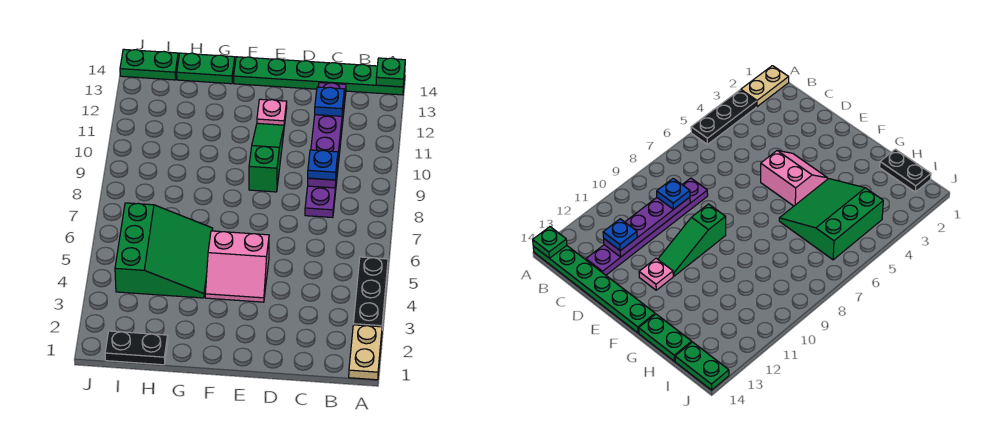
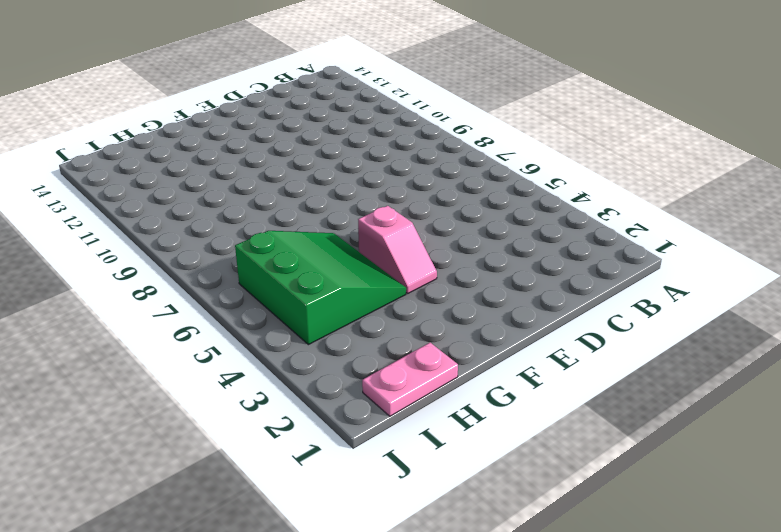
pink slope F4:F5 level 1 top 5 -> pink slope E4:F5 level 1 top 5
pink plate H1:I1 level 1 -> black plate H1:I1 level 1
none -> tan plate A1:A2 level 1
none -> black plate A3:A5 level 1
none -> green plate A14:F14 level 1

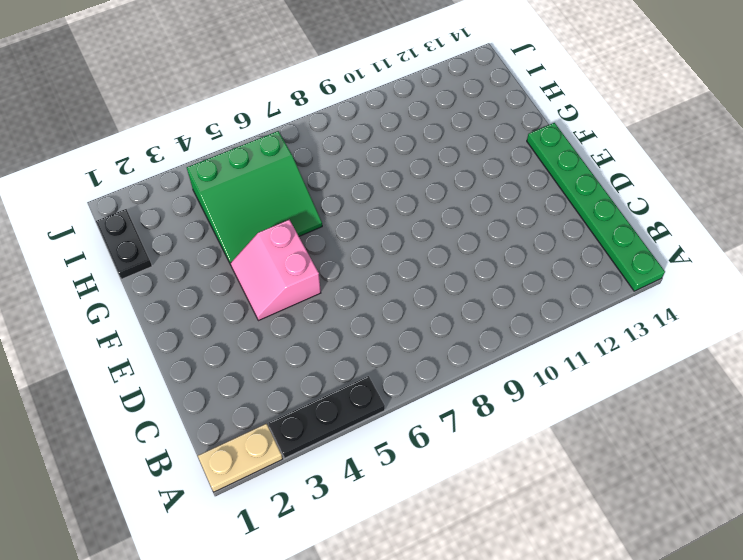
none -> purple plate C8:C13 level 1
none -> green slope E9:E11 level 1 top 9
none -> pink plate E12 level 1

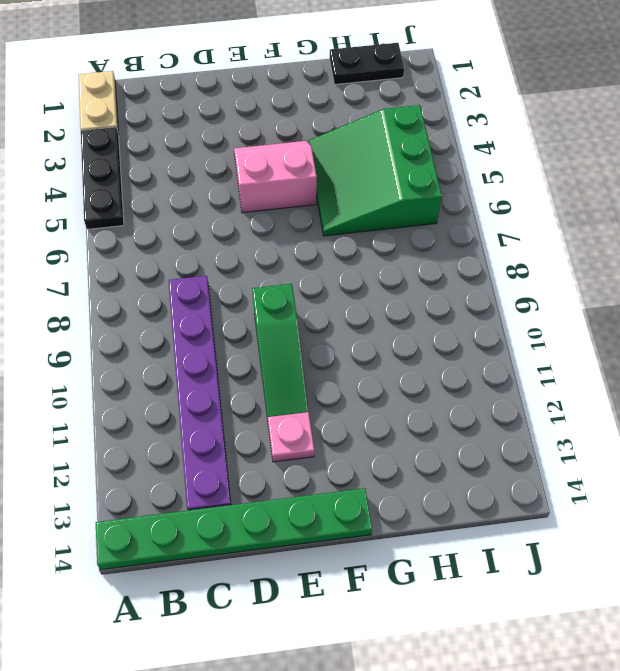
none -> green plate G14:H14 level 1
none -> green plate I14:J14 level 1
none -> green plate A14 level 2

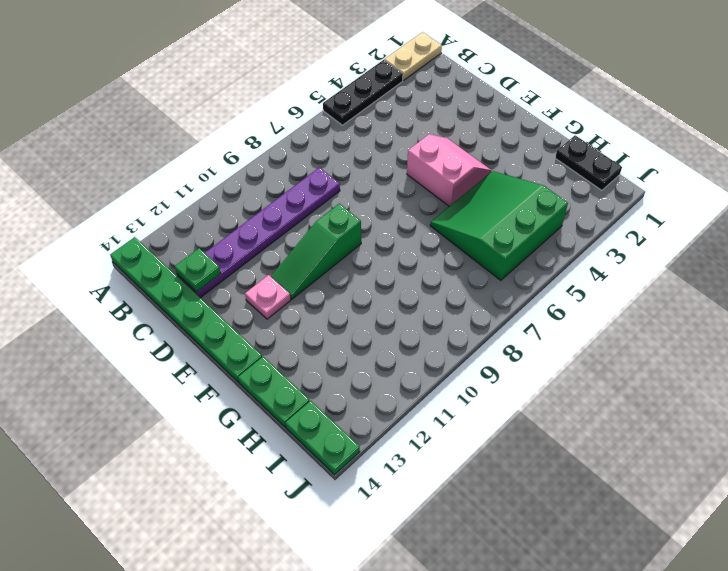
green plate C13 level 2 -> green plate A14 level 2
none -> purple plate C9:C12 level 2
none -> blue plate C9 level 3
none -> blue plate C12 level 3

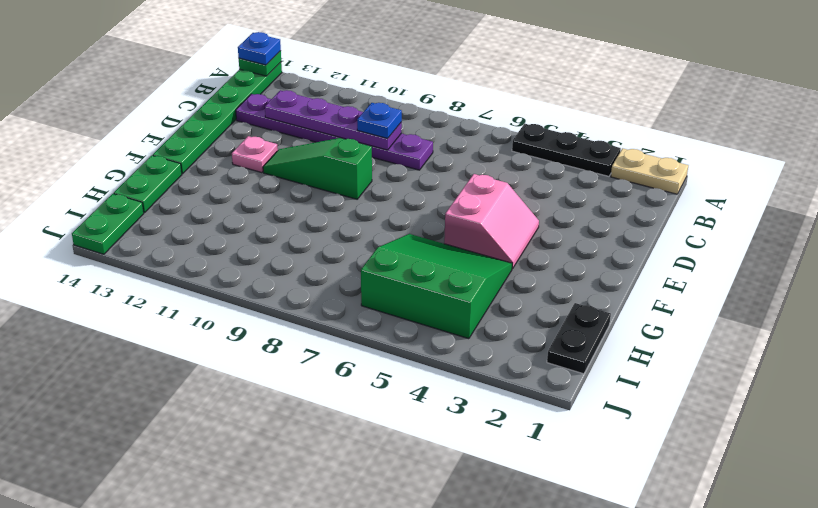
blue plate A14 level 3 -> blue plate C12 level 3

